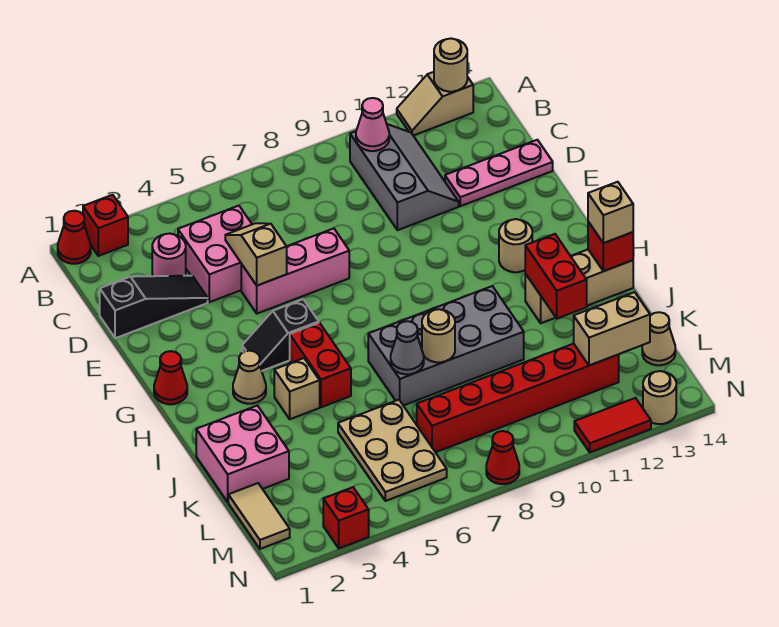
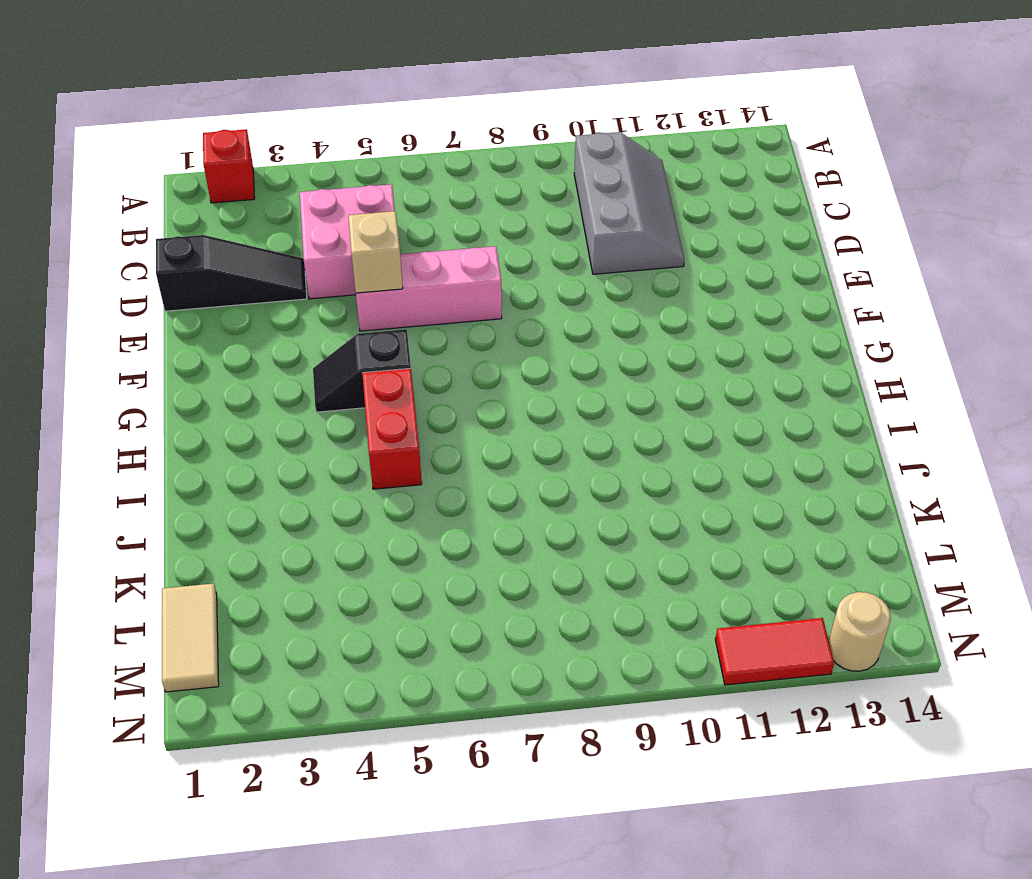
none -> red cone A1 level 1
none -> tan slope A12:A13 level 1 top 13
none -> pink round brick C3 level 1
none -> pink plate D12:D14 level 1

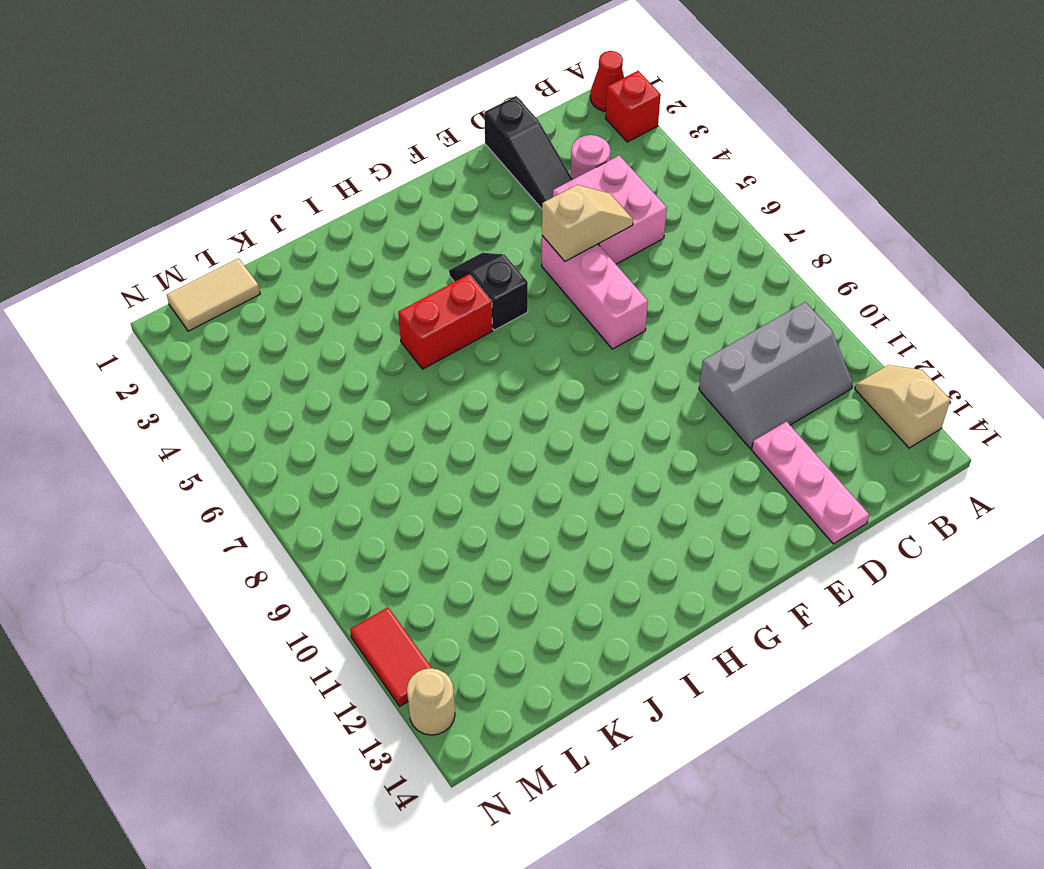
none -> red cone G1 level 1
none -> tan round brick G12 level 1
none -> tan cone H3 level 1
none -> tan brick I4 level 1

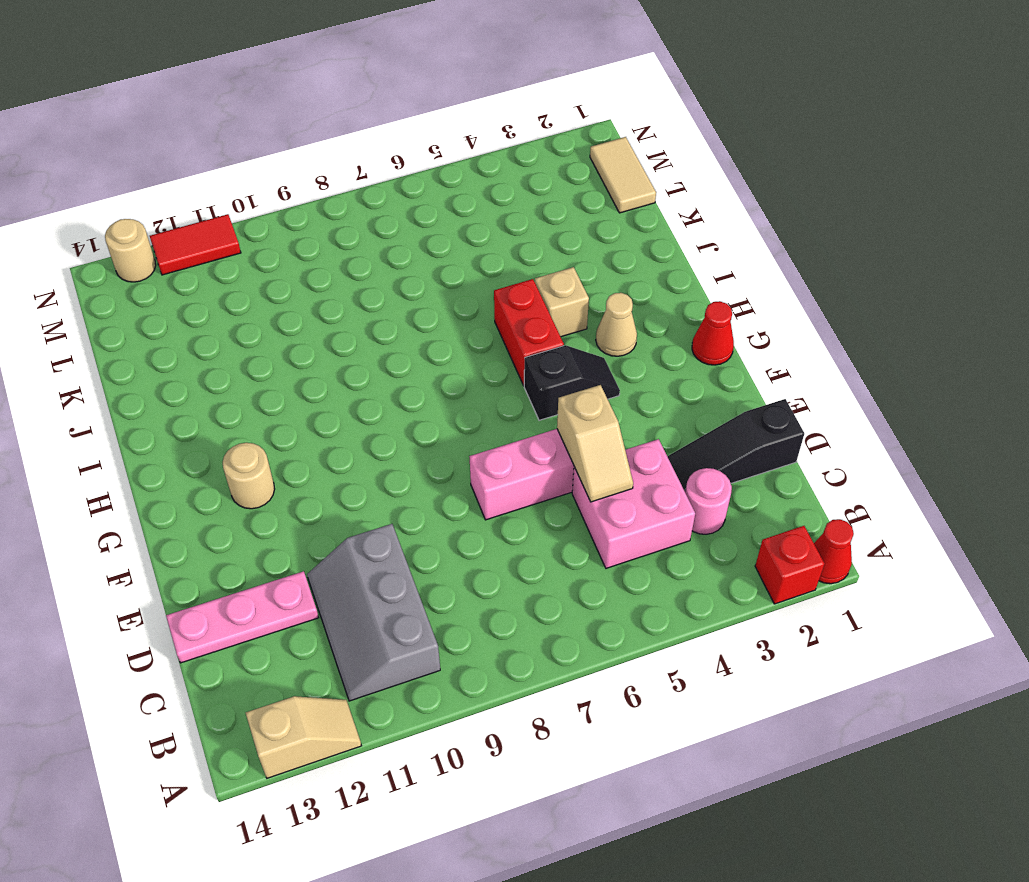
none -> grey brick I7:J10 level 1
none -> tan brick I12:I14 level 1
none -> pink brick J1:K2 level 1
none -> tan plate K5:M6 level 1

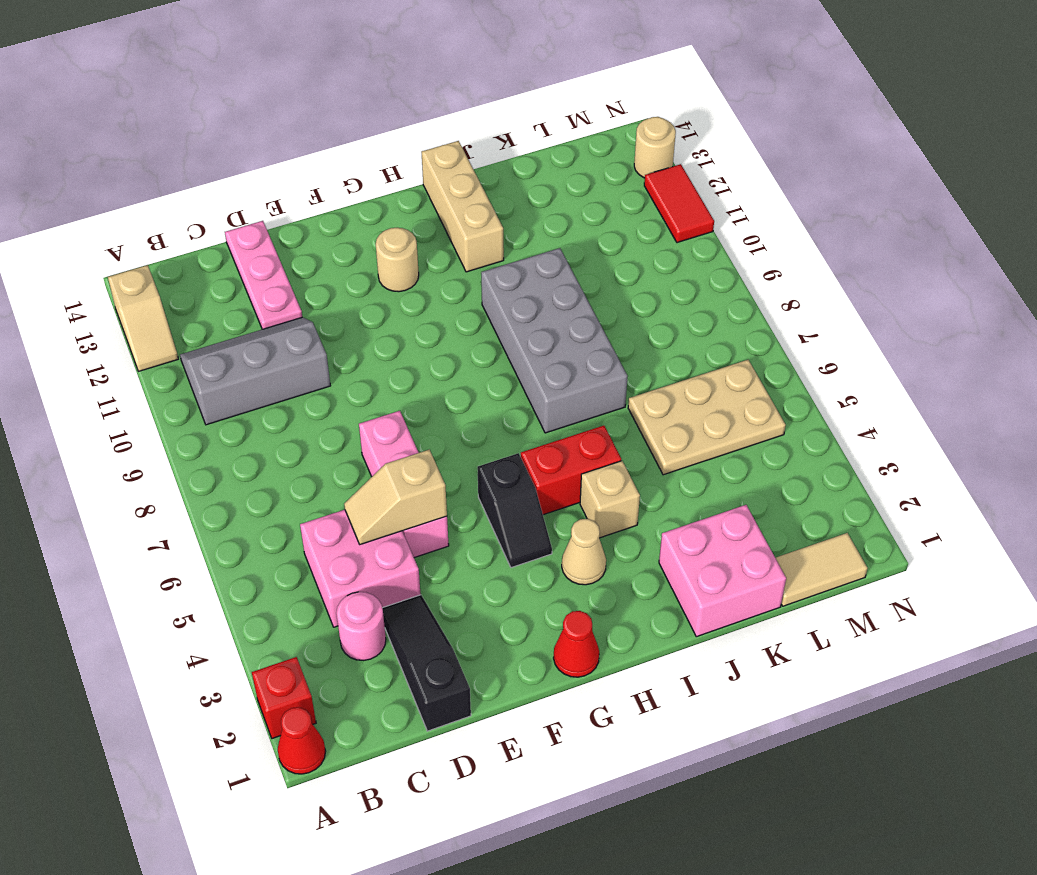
none -> red brick L7:L12 level 1
none -> tan cone L14 level 1
none -> red brick N3 level 1
none -> red cone N8 level 1

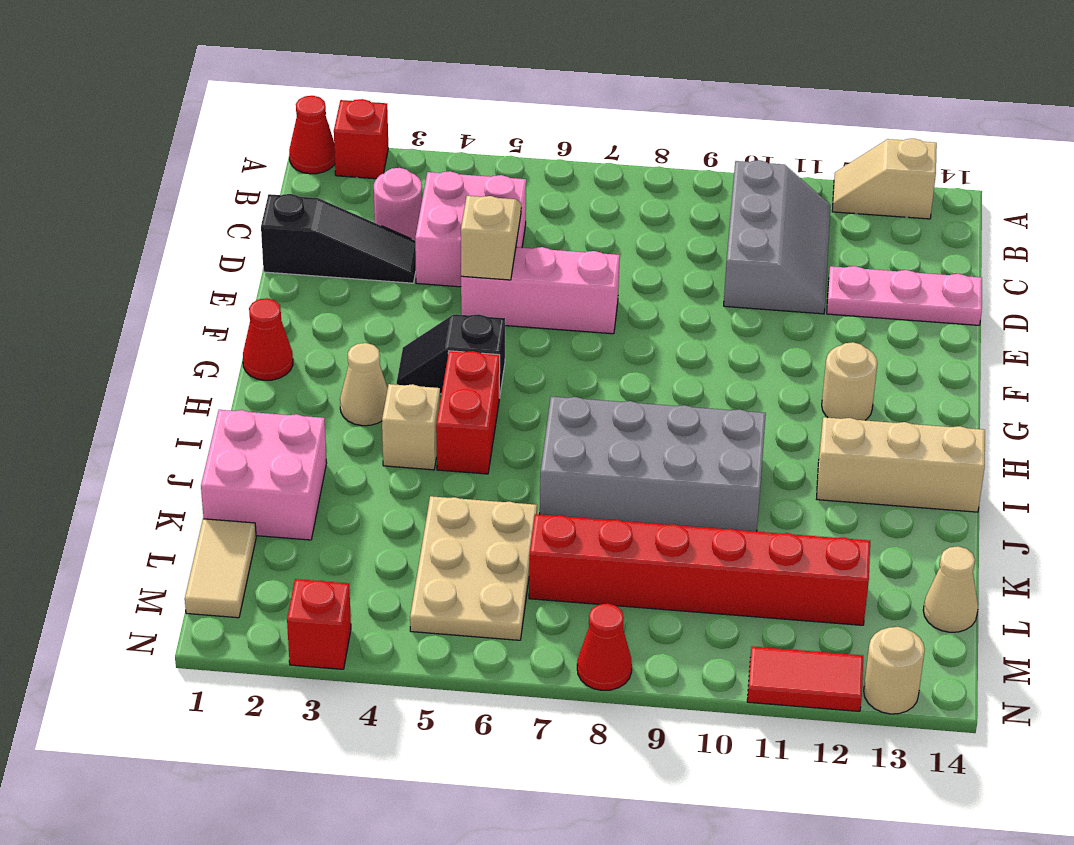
none -> tan round brick A13 level 2
none -> pink cone B10 level 2
none -> red brick I12:J12 level 2
none -> red brick I14 level 2

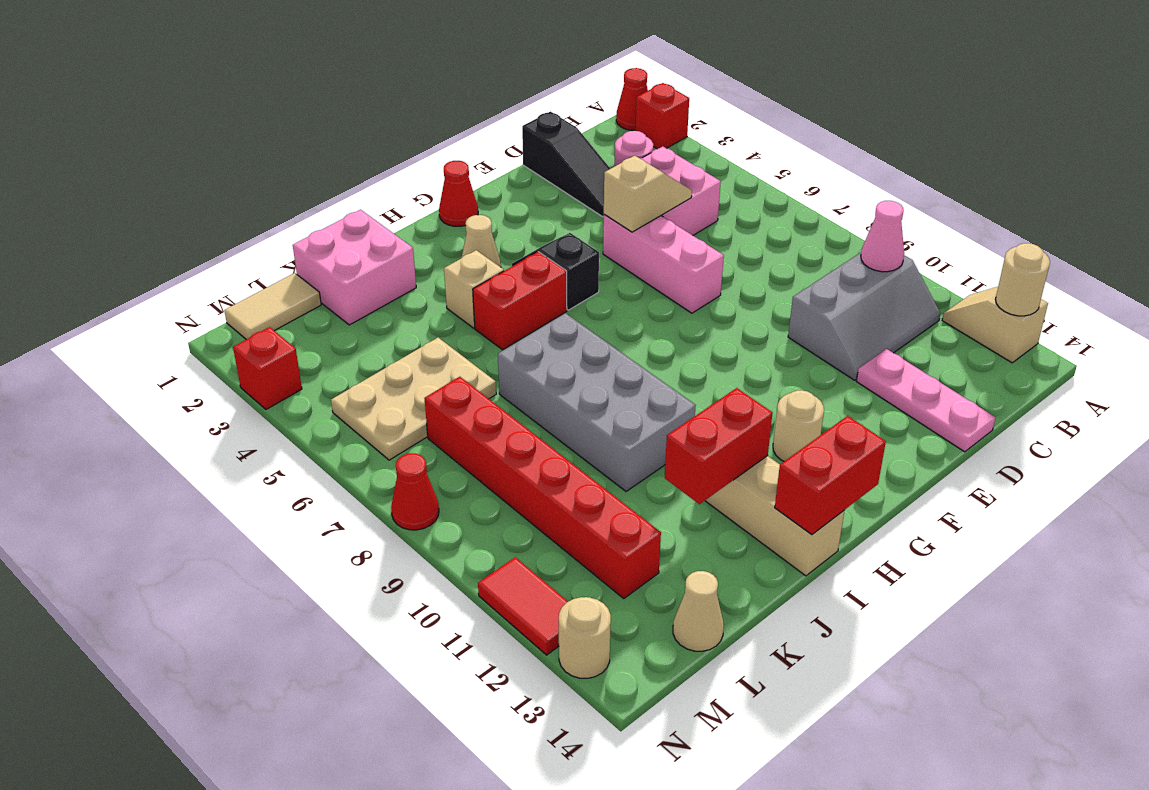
red brick H14:I14 level 2 -> red brick I14 level 2
none -> grey cone J7 level 2
none -> tan round brick J8 level 2
none -> tan brick L12:L13 level 2
none -> tan brick I14 level 3

